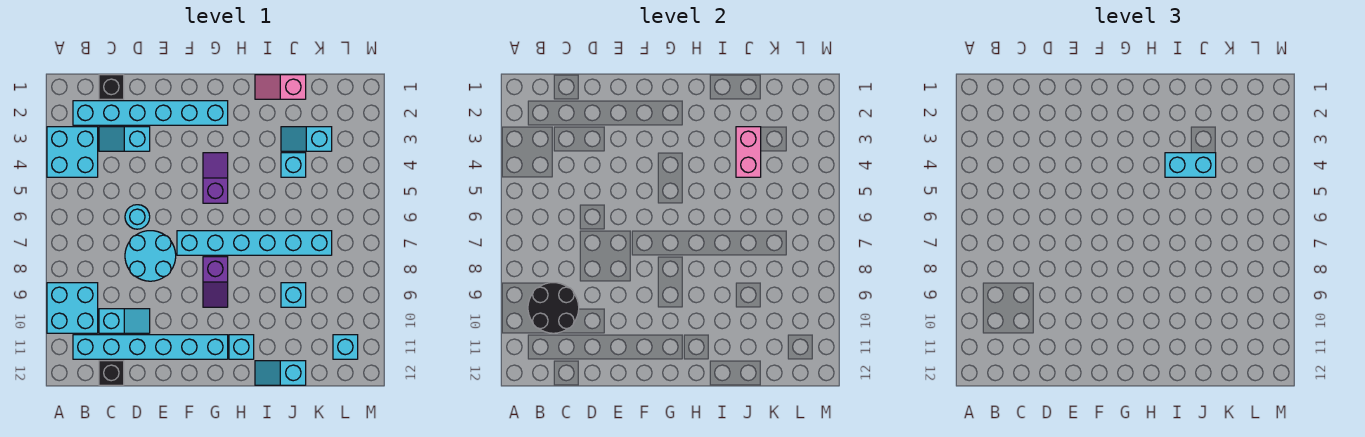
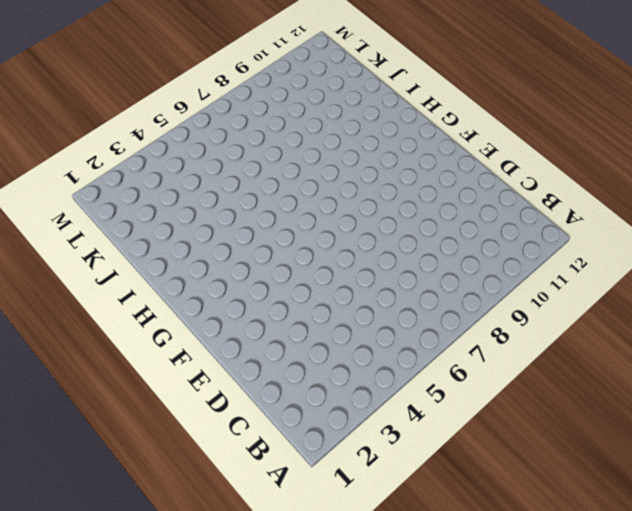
none -> cyan brick A3:B4 level 1
none -> cyan brick A9:B10 level 1
none -> cyan brick B2:G2 level 1

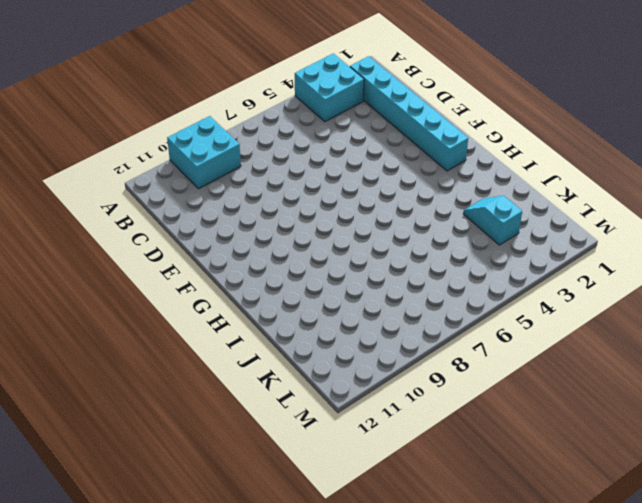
none -> cyan brick B11:G11 level 1
none -> black brick C1 level 1
none -> cyan slope C3:D3 level 1 top D

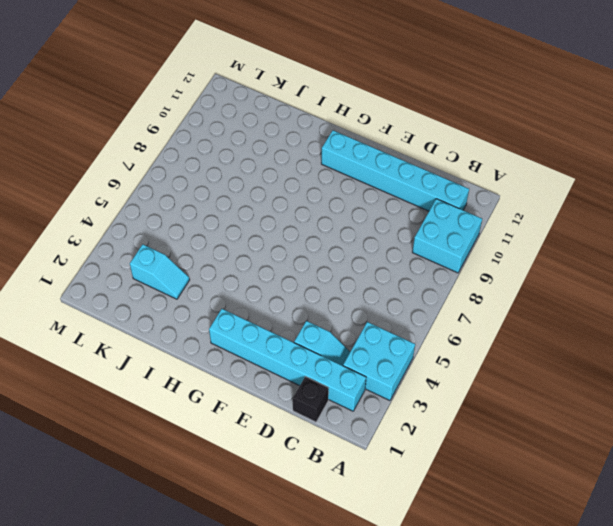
none -> cyan slope C10:D10 level 1 top C
none -> black brick C12 level 1
none -> cyan round brick D6 level 1

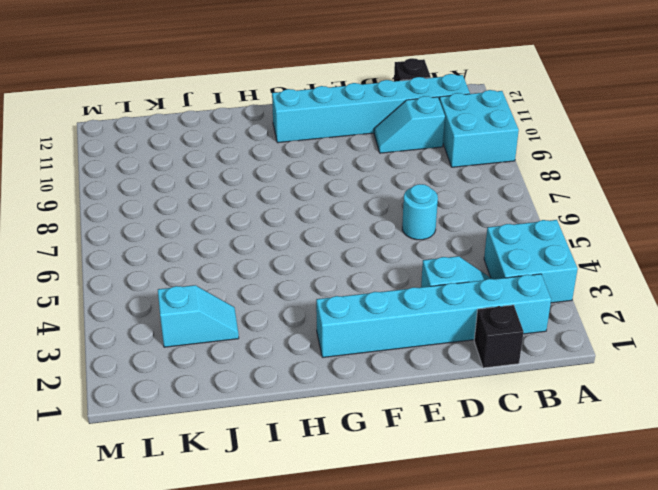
none -> cyan round brick D7:E8 level 1
none -> cyan brick F7:K7 level 1
none -> purple slope G4:G5 level 1 top 5

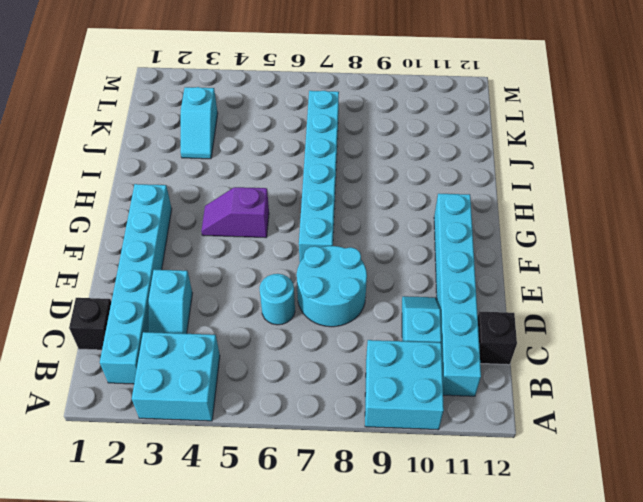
none -> purple slope G8:G9 level 1 top 8
none -> cyan brick H11 level 1
none -> pink slope I1:J1 level 1 top J

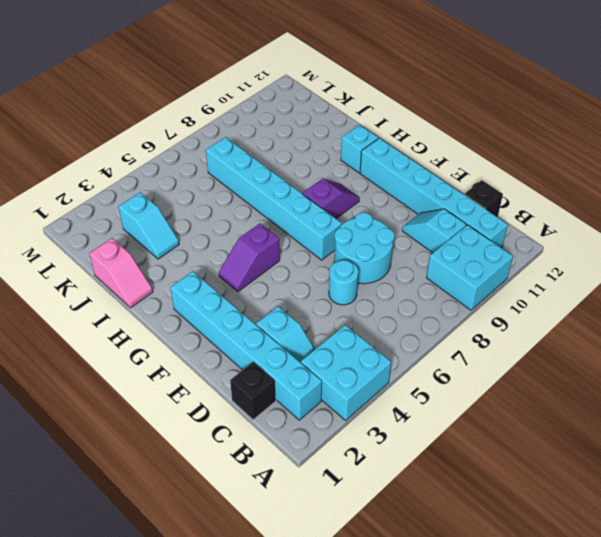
none -> cyan slope I12:J12 level 1 top J
none -> cyan brick J4 level 1
none -> cyan brick J9 level 1

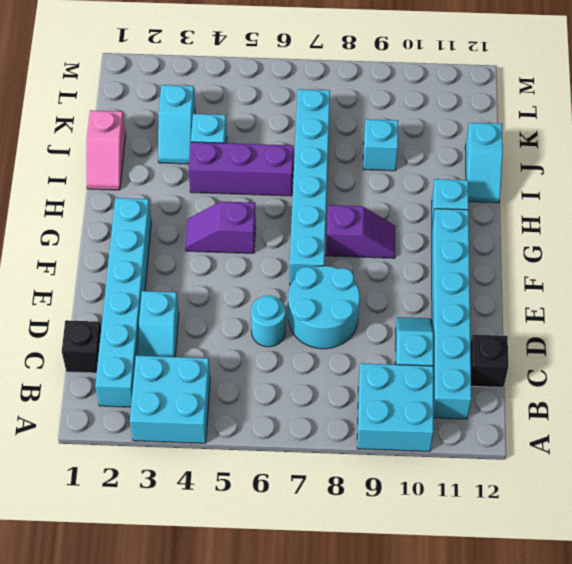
purple brick I4:I6 level 1 -> none
none -> cyan brick L11 level 1
none -> black round brick B9:C10 level 2
none -> pink brick J3:J4 level 2

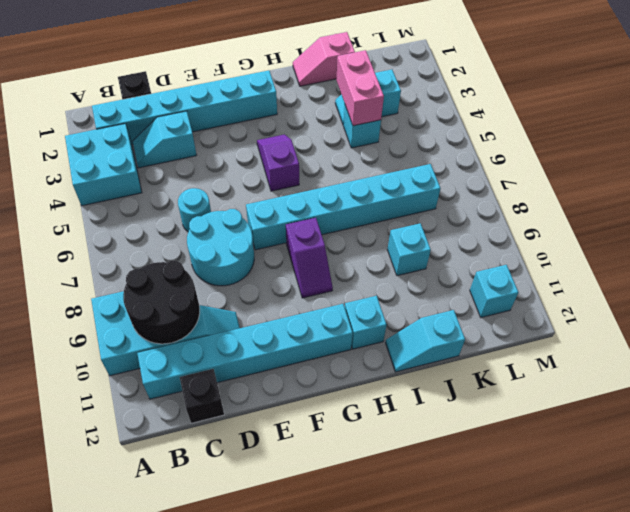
none -> cyan brick I4:J4 level 3

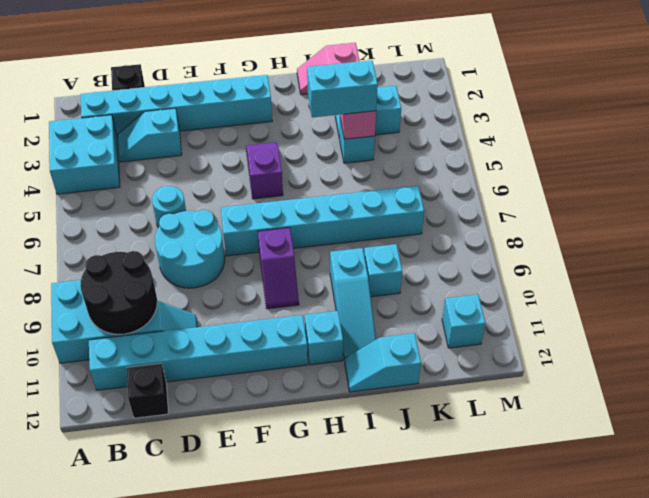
cyan slope I9:I11 level 1 top 9 -> none

